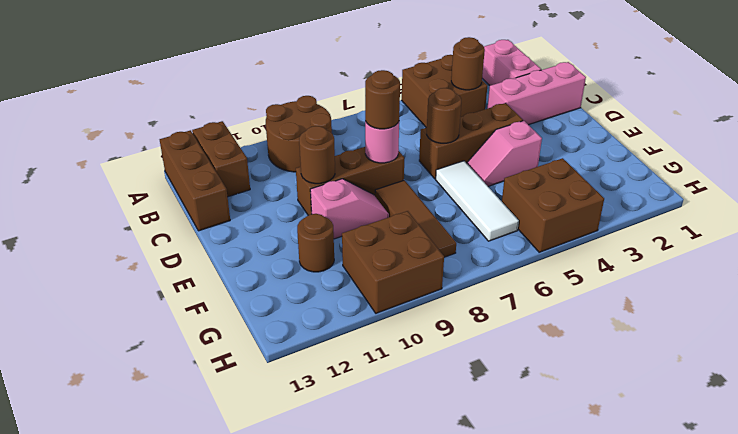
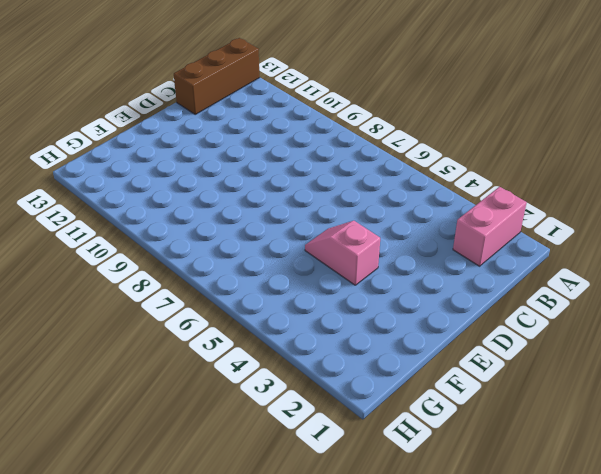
none -> brown brick A4:B5 level 1
none -> brown round brick A9:B10 level 1
none -> brown brick A12:B12 level 1

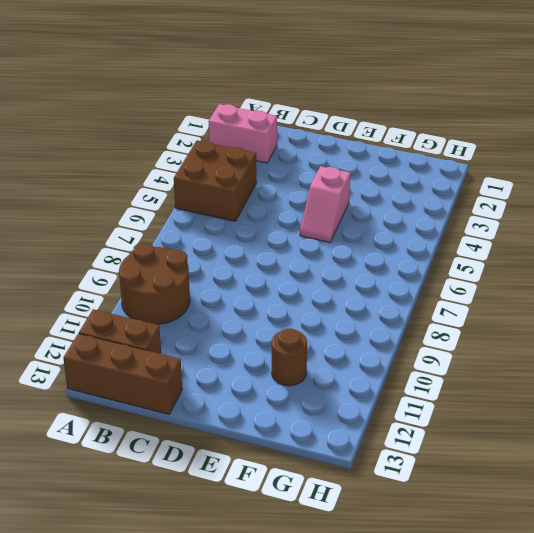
none -> pink brick C1:C3 level 1
none -> brown brick D4:D6 level 1
none -> brown brick D8:D10 level 1

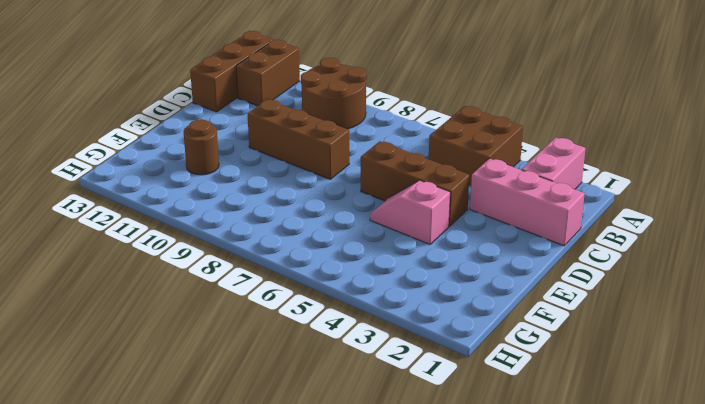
none -> white tile E6:G6 level 1
none -> brown tile E8:G8 level 1
none -> pink slope E9:E10 level 1 top 10

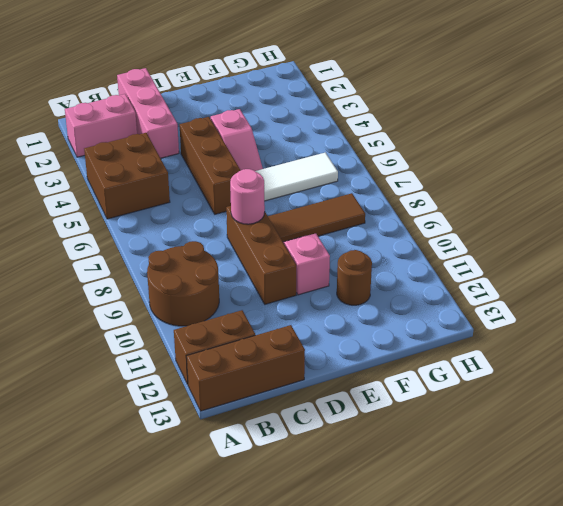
none -> brown brick G4:H5 level 1
none -> brown brick G9:H10 level 1
none -> brown round brick B4 level 2

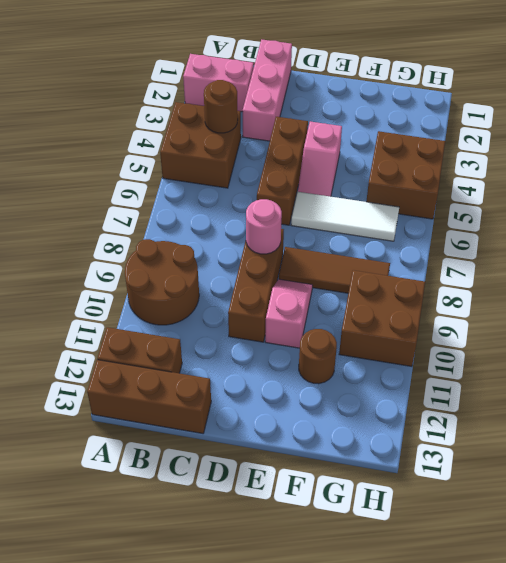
none -> brown round brick D6 level 2
none -> brown round brick D10 level 2
none -> brown round brick D8 level 3

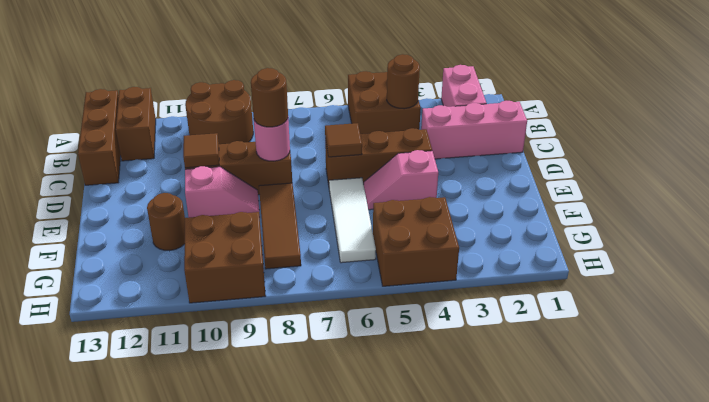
brown tile D6 level 2 -> brown round brick D6 level 2
brown tile D10 level 2 -> brown round brick D10 level 2

